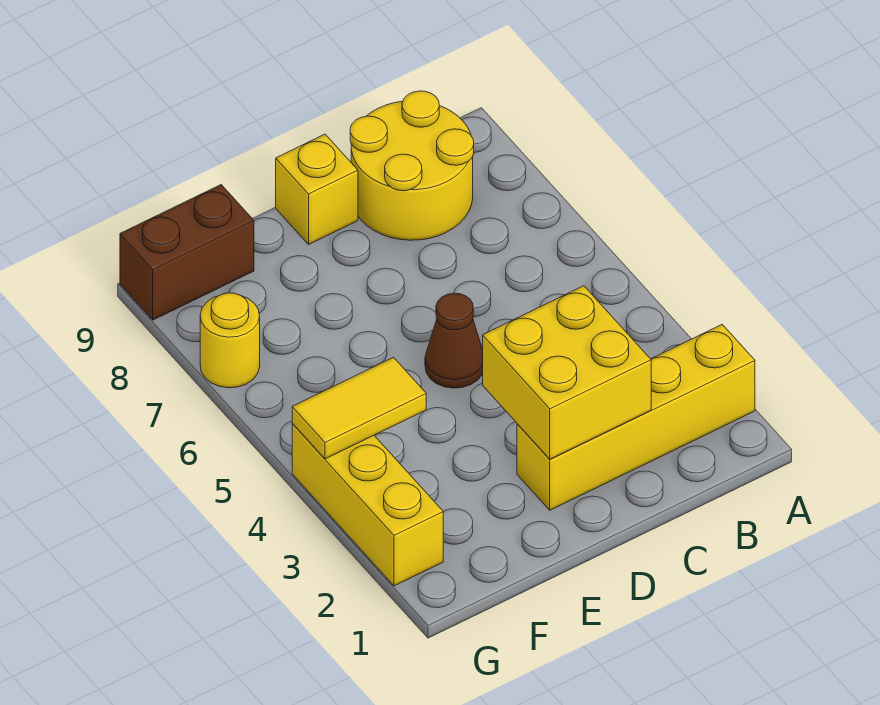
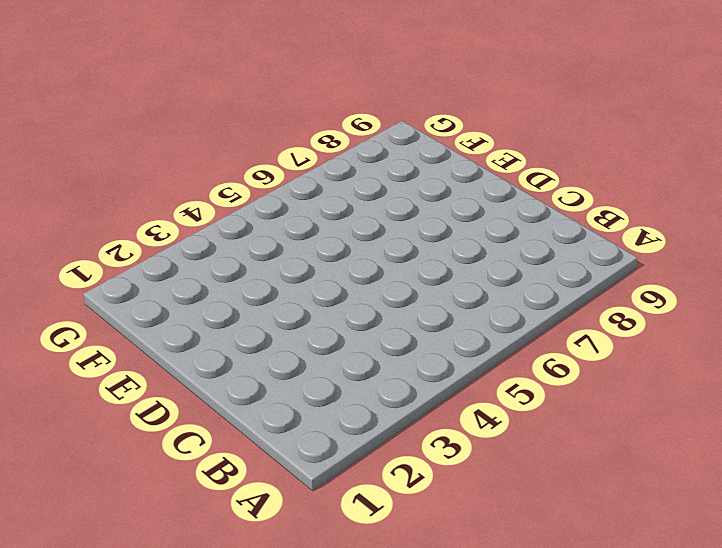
none -> yellow brick A2:D2 level 1
none -> yellow round brick B8:C9 level 1

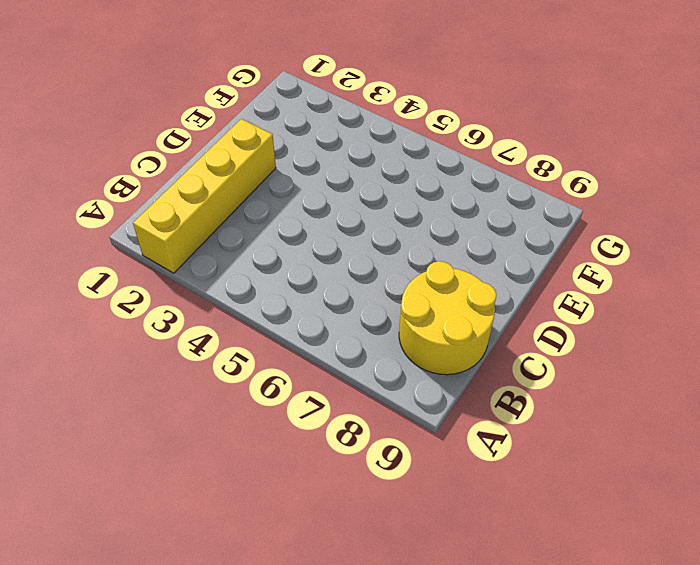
none -> brown cone D5 level 1
none -> yellow brick D9 level 1

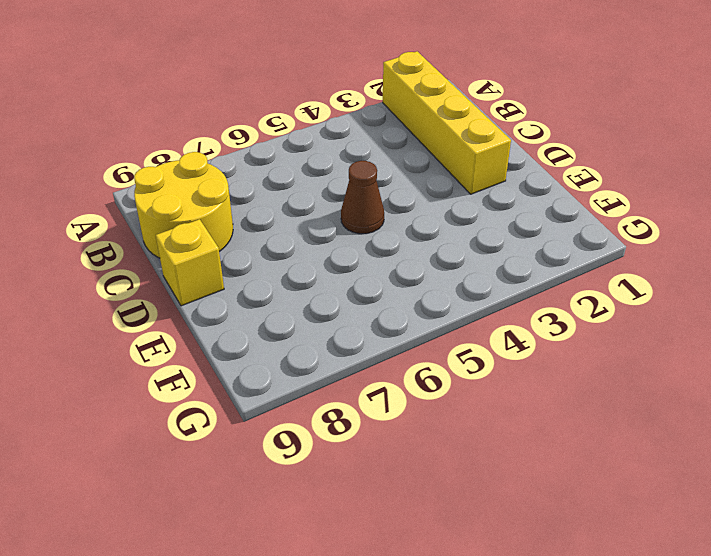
none -> brown brick F9:G9 level 1
none -> yellow brick G2:G4 level 1

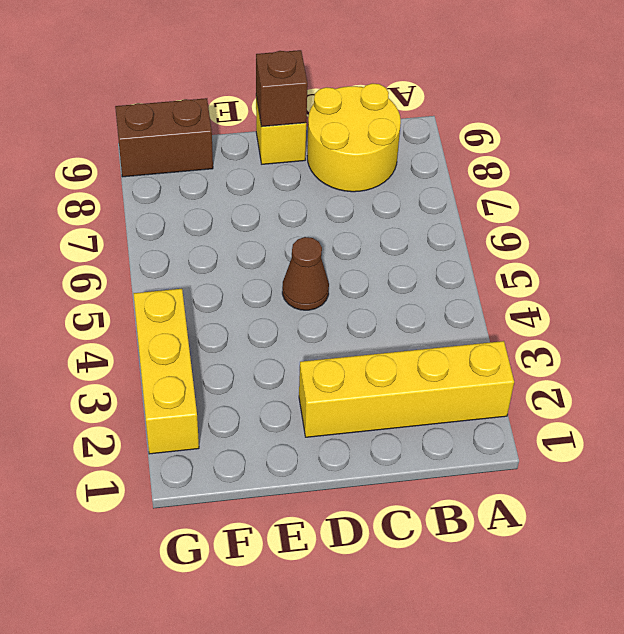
brown brick D9 level 2 -> none
none -> yellow round brick G7 level 1
none -> yellow brick C2:D3 level 2

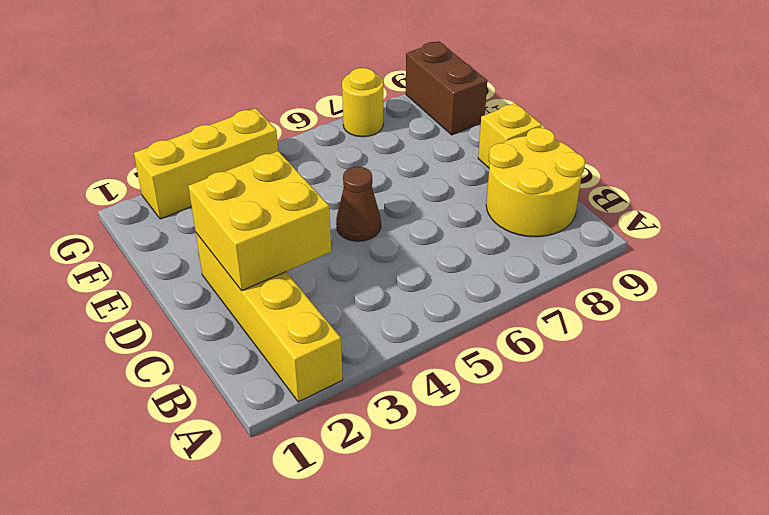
none -> yellow tile F4:G4 level 2

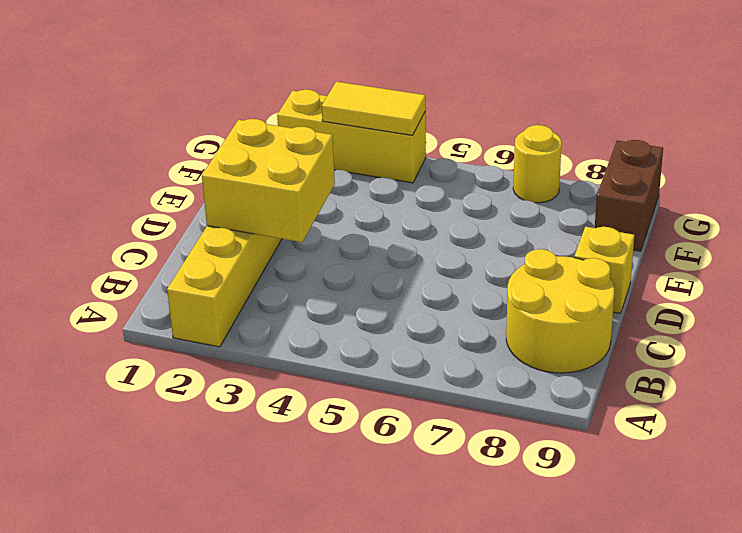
yellow tile G3:G4 level 2 -> yellow tile F4:G4 level 2
none -> brown cone D5 level 1

